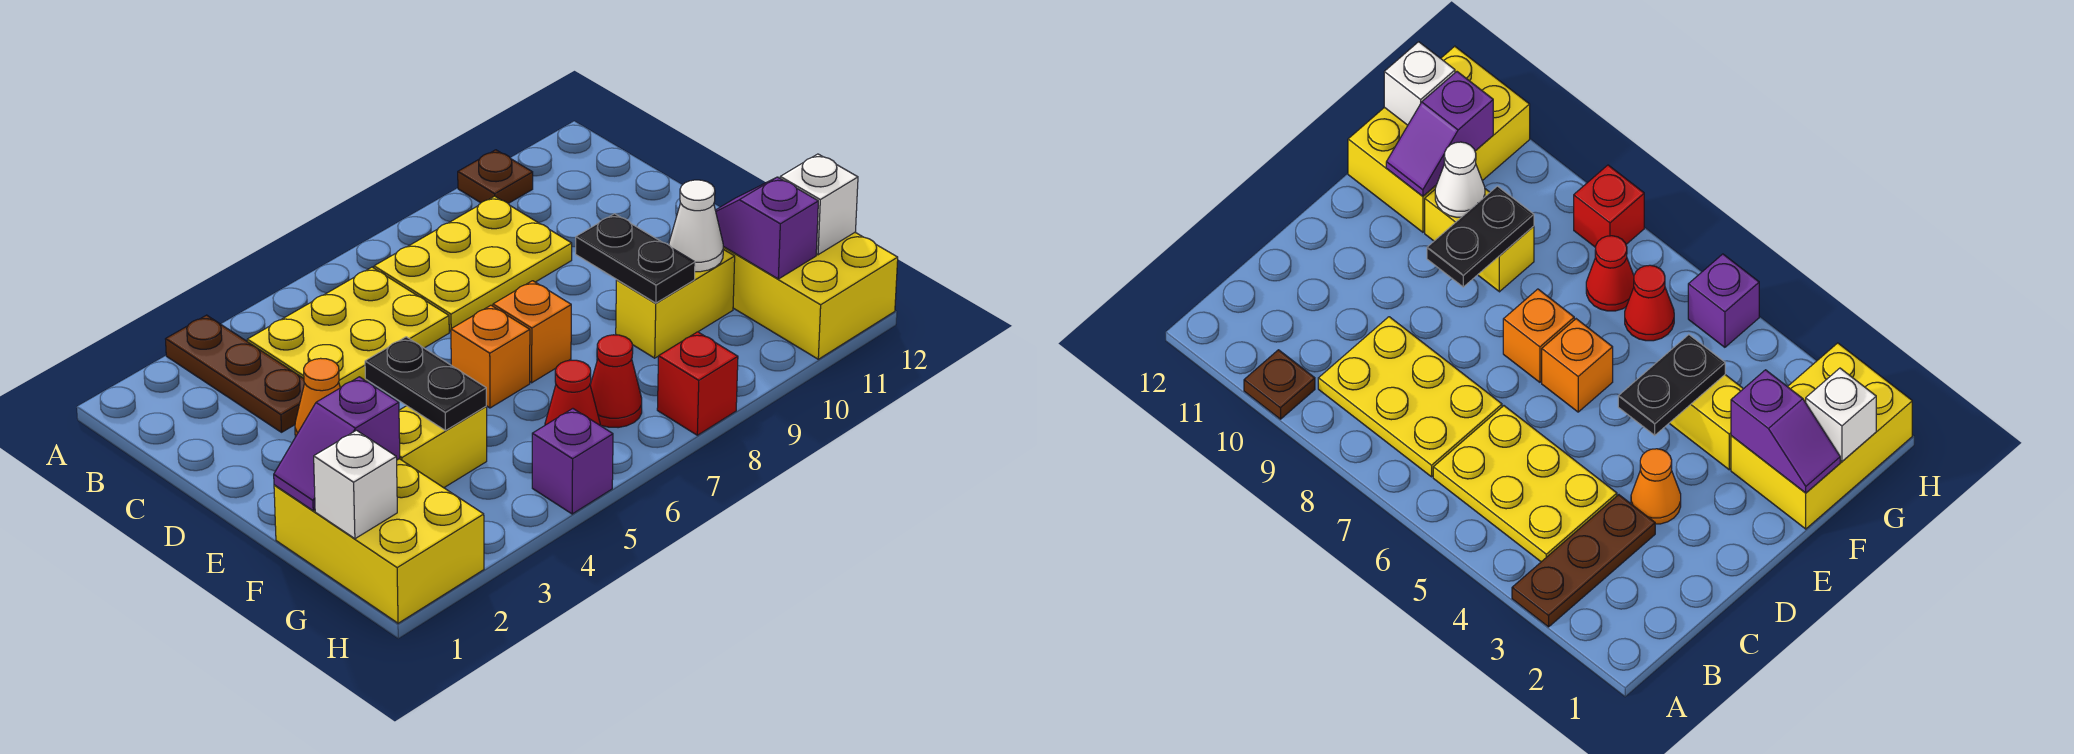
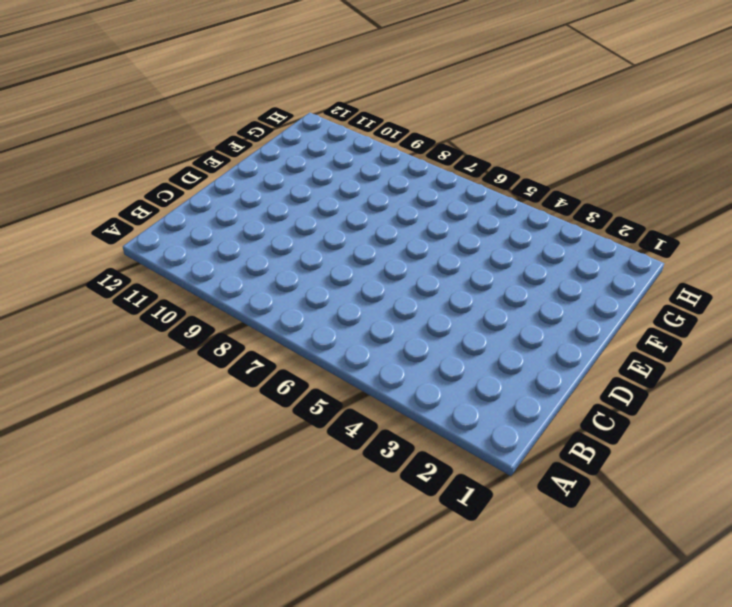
none -> brown plate A3:C3 level 1
none -> brown plate A10 level 1
none -> yellow plate B4:C6 level 1

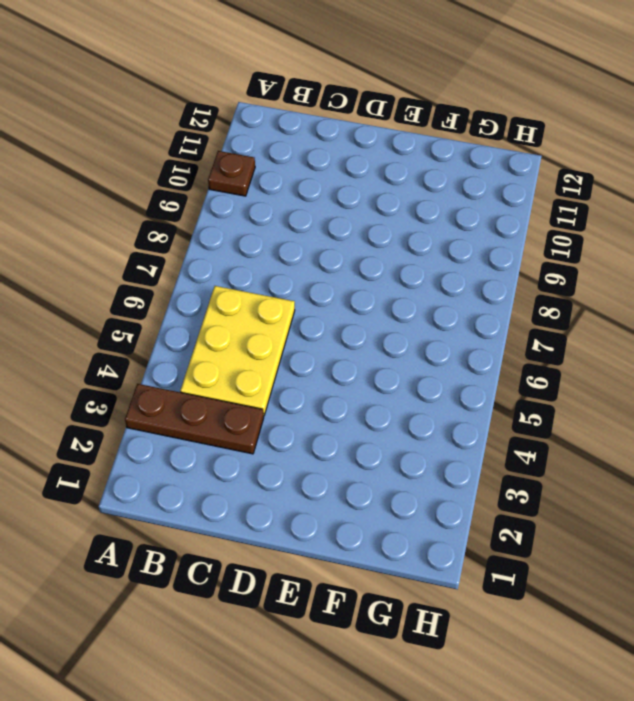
none -> yellow plate B7:C9 level 1
none -> orange cone D3 level 1
none -> orange brick E6 level 1

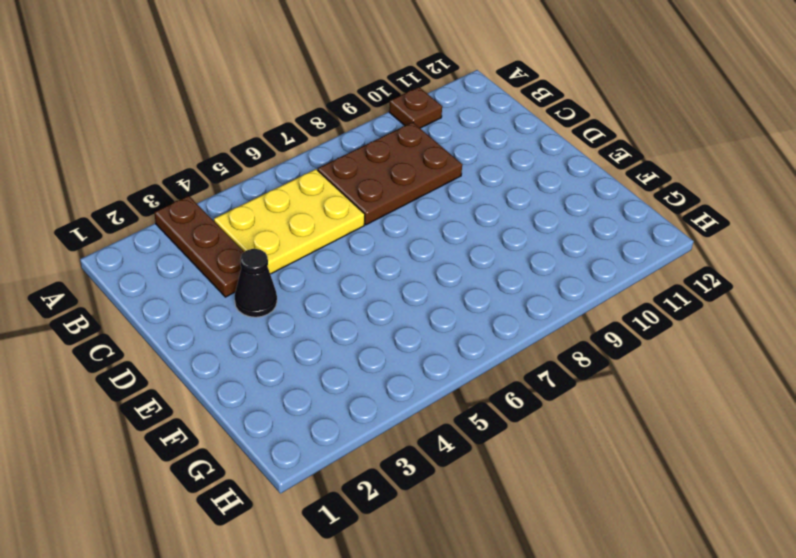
brown plate B7:C9 level 1 -> yellow plate B7:C9 level 1
black cone D3 level 1 -> orange cone D3 level 1
none -> orange brick E6 level 1
none -> orange brick E7 level 1
none -> yellow brick F1:H2 level 1

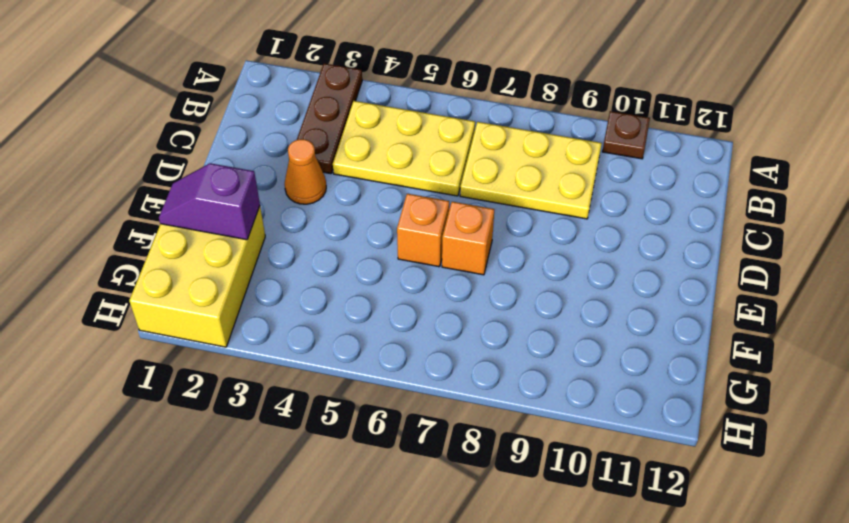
none -> yellow brick F3:F4 level 1
none -> yellow brick F9:F10 level 1
none -> yellow brick F11:H12 level 1

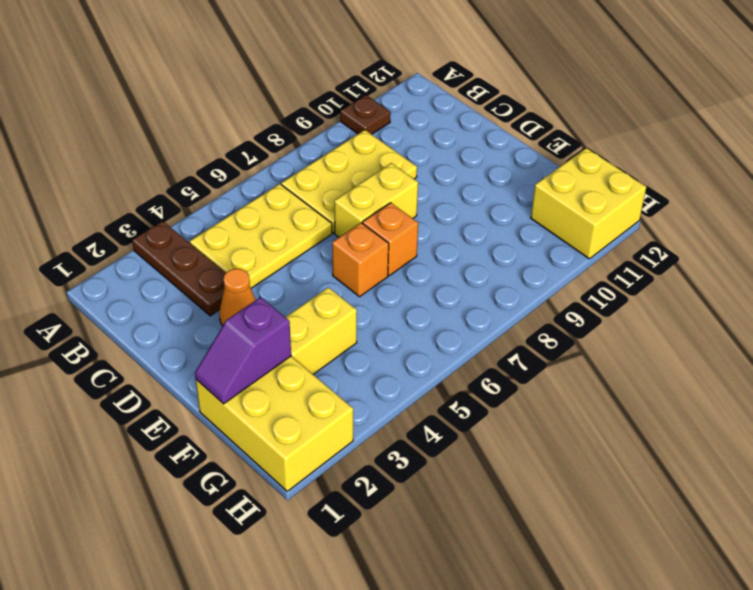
yellow brick D7:D8 level 1 -> yellow brick F9:F10 level 1
yellow brick G11:H12 level 1 -> yellow brick F11:H12 level 1
none -> red cone G6 level 1
none -> red cone G7 level 1
none -> purple brick H5 level 1

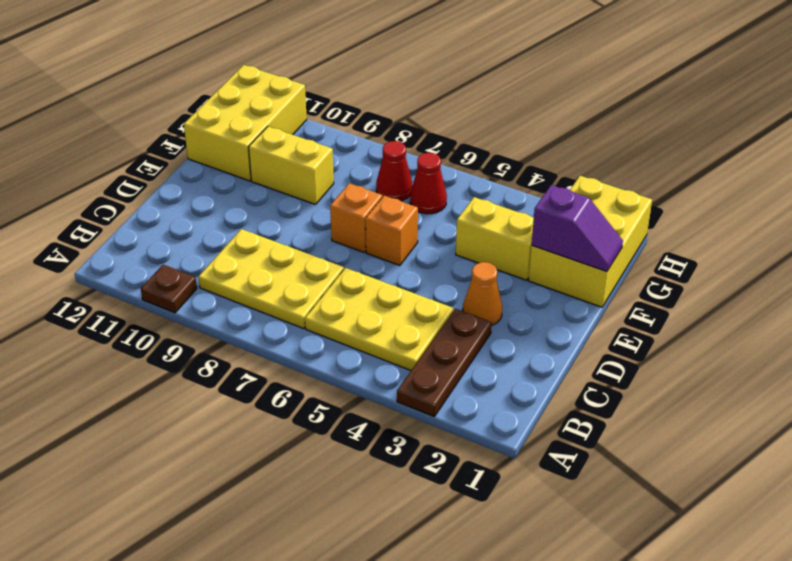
none -> purple brick H5 level 1
none -> red brick H8 level 1
none -> black plate E4:F4 level 2

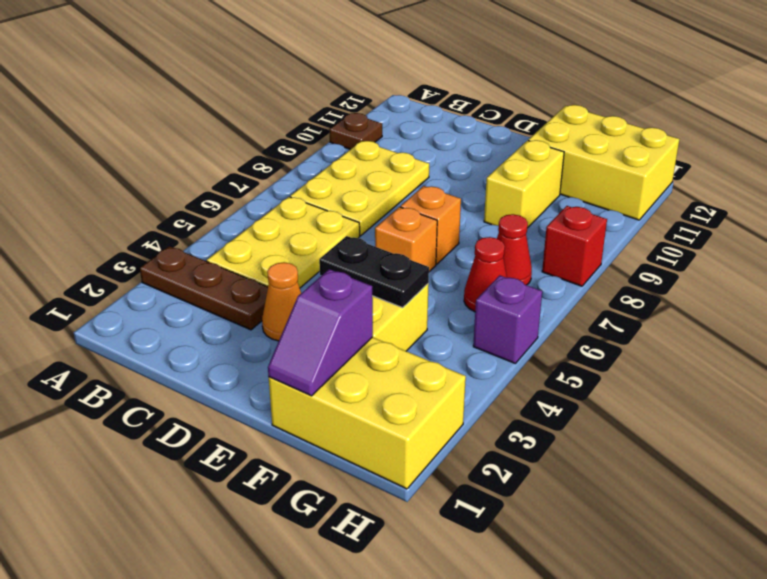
none -> black plate E9:F9 level 2
none -> white cone F10 level 2
none -> purple slope F11:G11 level 2 top G

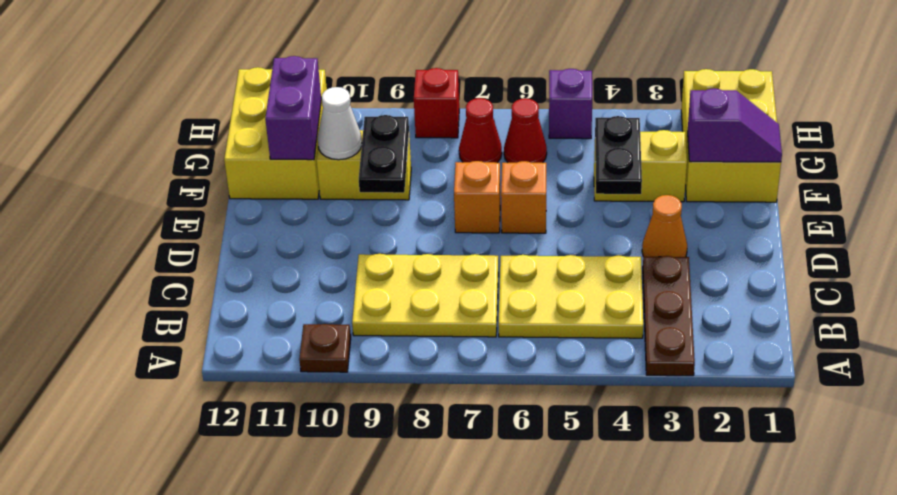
purple brick F11:G11 level 2 -> purple slope F11:G11 level 2 top G
none -> white brick G1 level 2
none -> white brick G12 level 2

